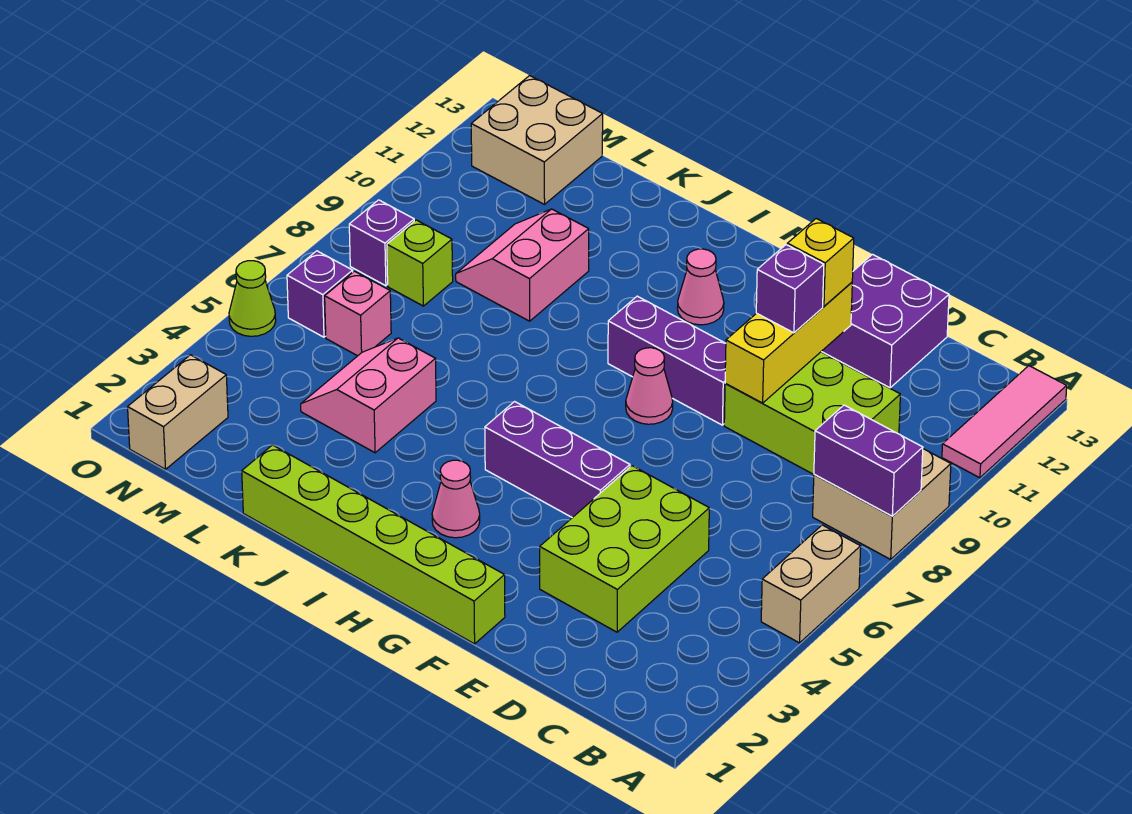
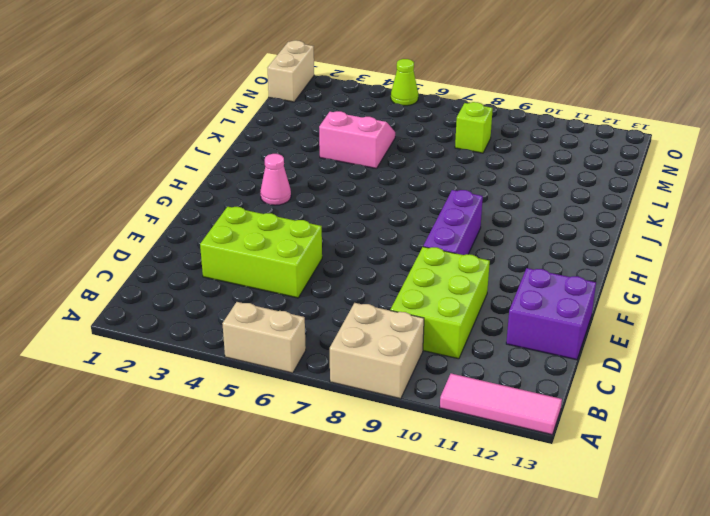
tan brick N1:O1 level 1 -> tan brick N1:N2 level 1
none -> lime brick F1:K1 level 1
none -> purple brick F5:H5 level 1
none -> pink cone G8 level 1

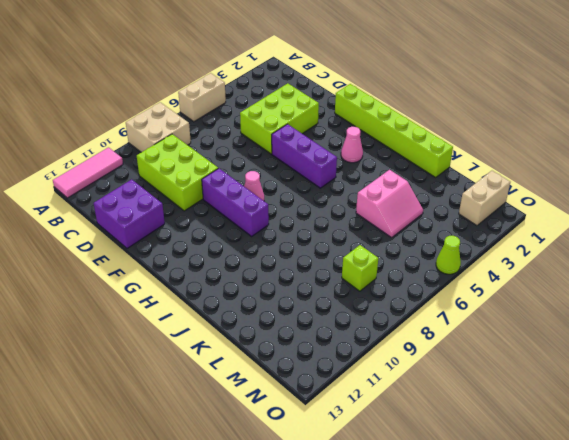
none -> pink cone H11 level 1
none -> pink slope K9:L10 level 1 top K
none -> pink brick M6 level 1

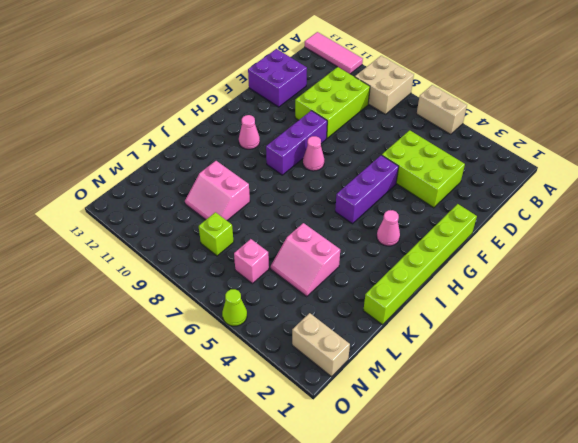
none -> tan brick M12:N13 level 1
none -> purple brick N6 level 1
none -> purple brick N8 level 1

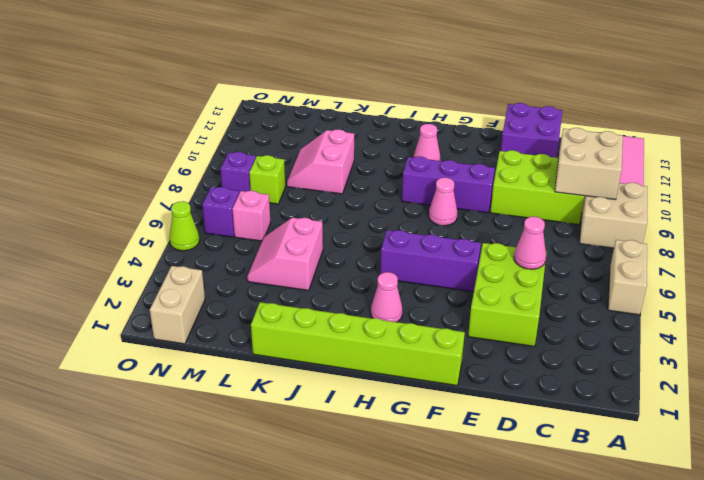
tan brick B9:C10 level 2 -> tan brick M12:N13 level 1
pink cone D5 level 2 -> none
none -> purple brick A8:B8 level 2
none -> yellow brick E9:E11 level 2
none -> purple brick E10 level 3

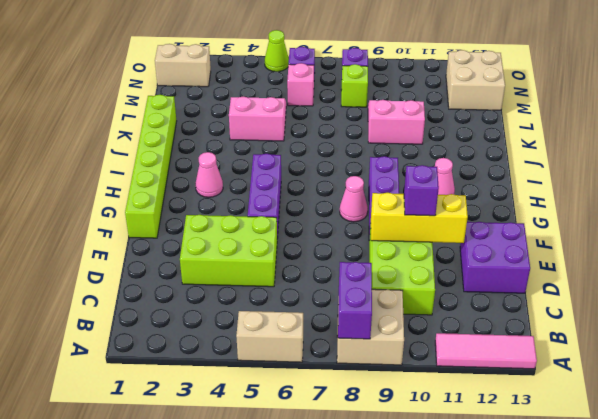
none -> yellow brick E11 level 3

